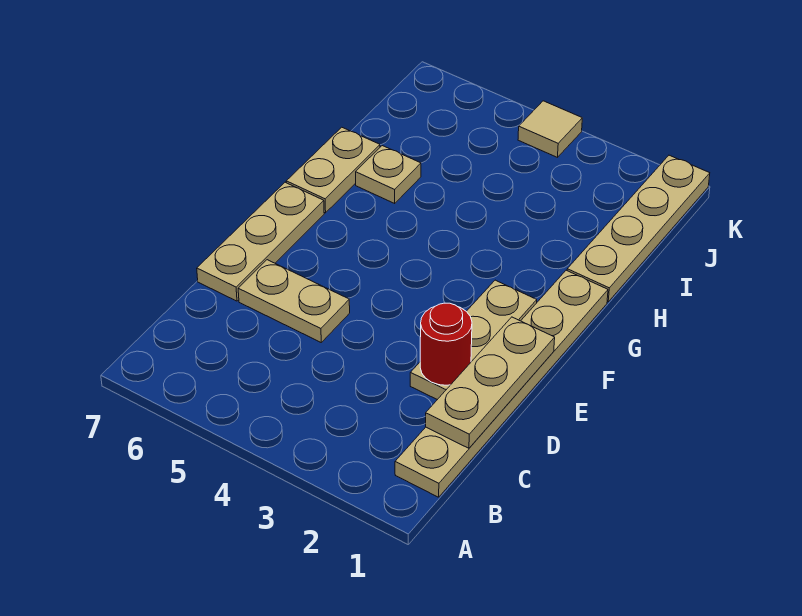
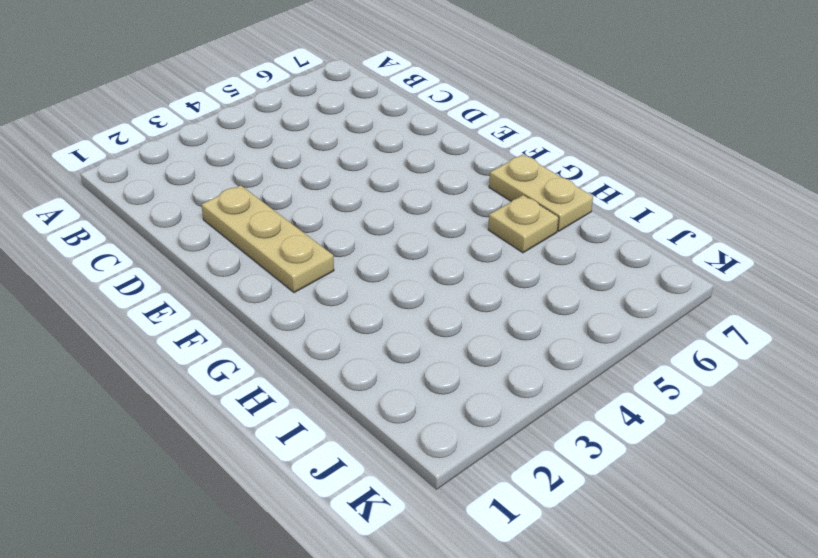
none -> tan plate B1:G1 level 1
none -> tan plate D5:D6 level 1

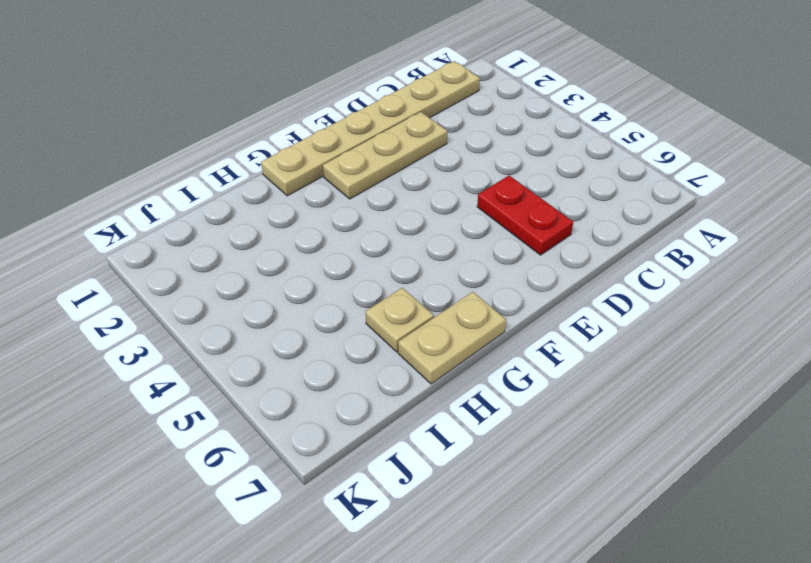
red plate D5:D6 level 1 -> tan plate D5:D6 level 1
none -> tan plate D7:F7 level 1
none -> tan plate H1:K1 level 1

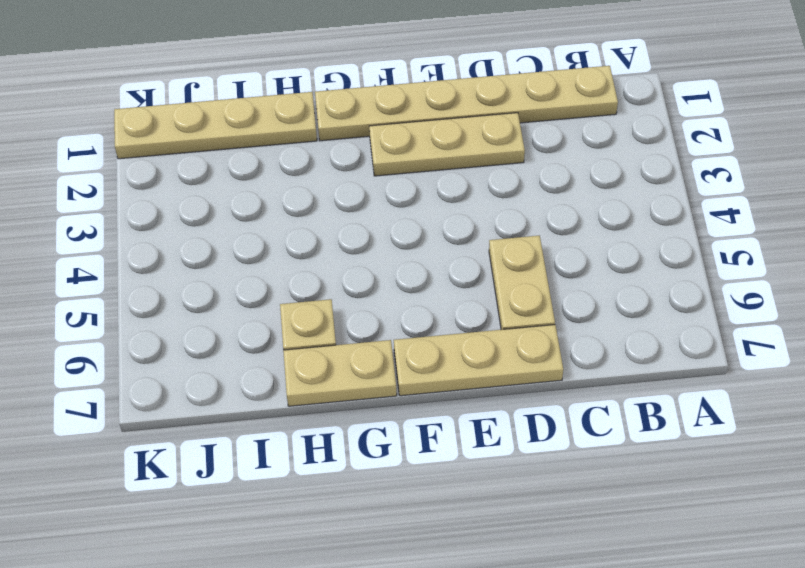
none -> tan tile K4 level 1
none -> tan plate C1:E1 level 2

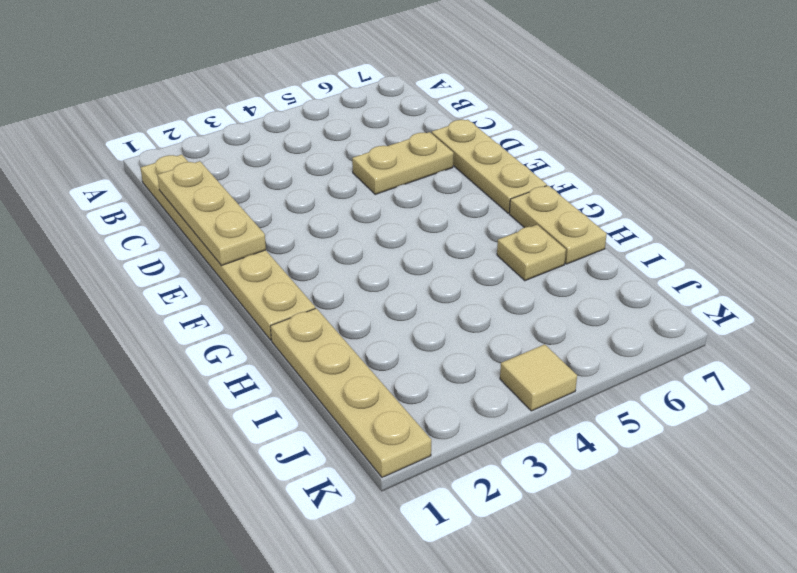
none -> tan plate D2:F2 level 1
none -> red round brick D2 level 2

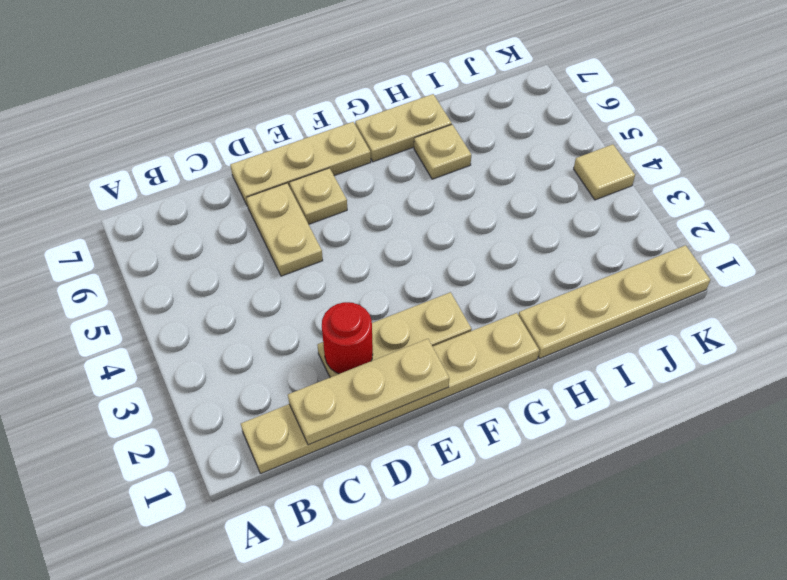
tan plate E6 level 1 -> none

